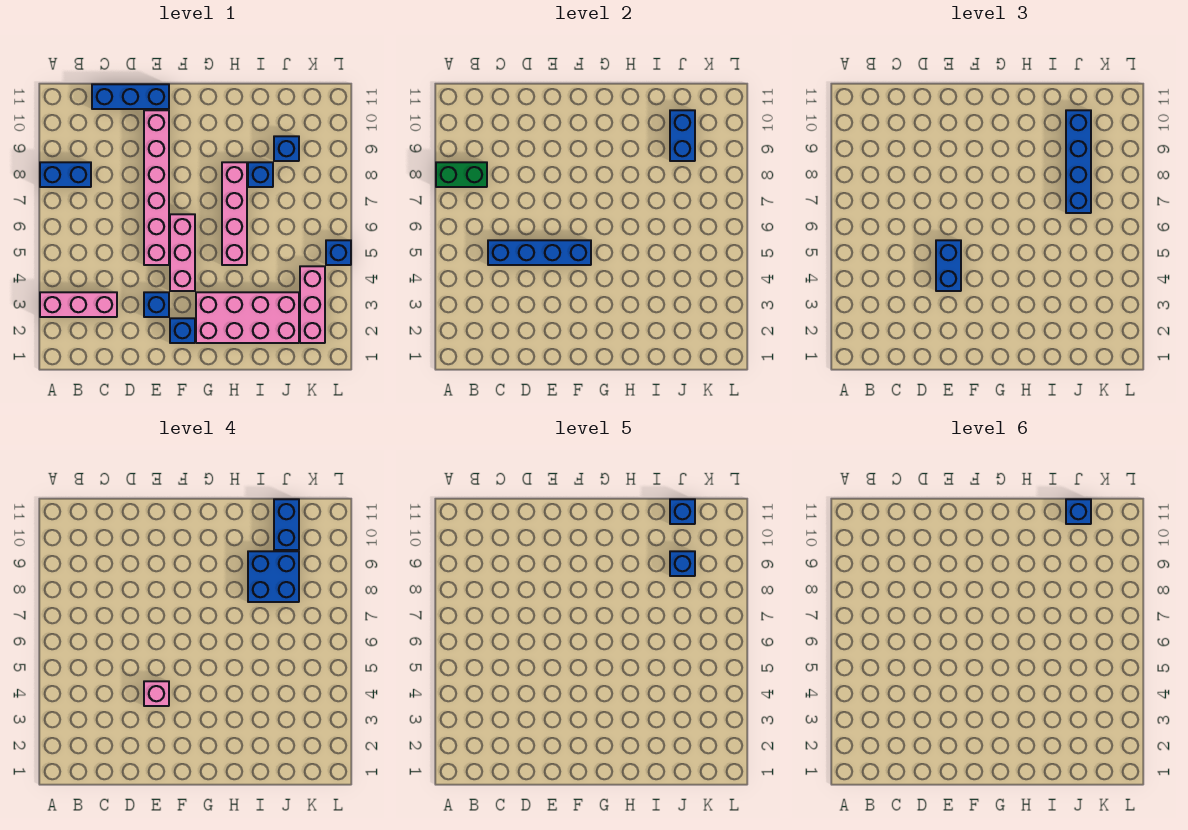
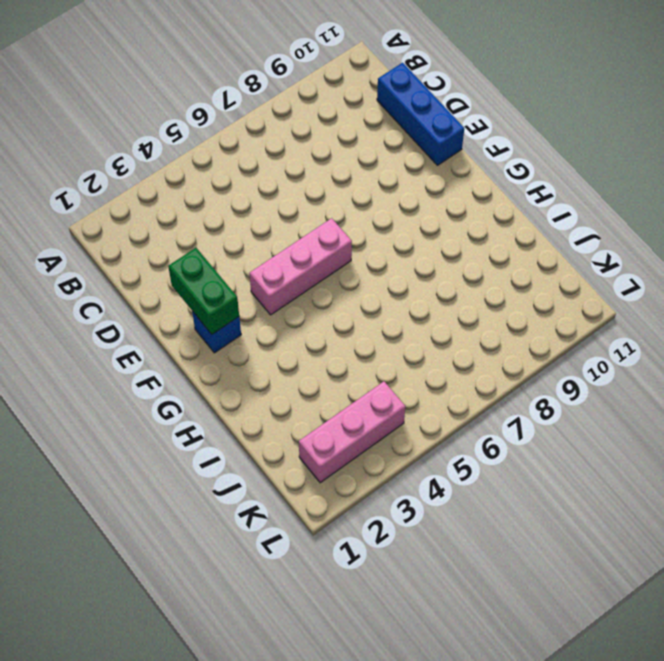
green brick E2:F2 level 2 -> green brick A8:B8 level 2
none -> pink brick A3:C3 level 1
none -> blue brick A8:B8 level 1
none -> blue brick E3 level 1

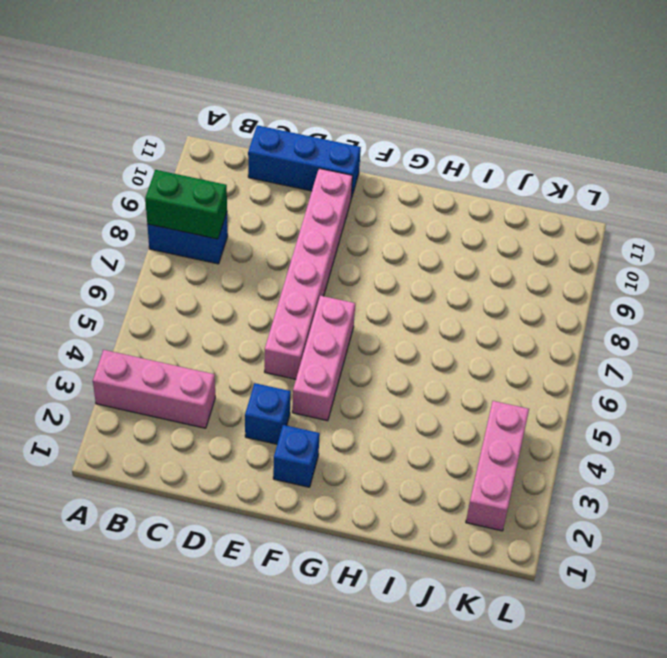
none -> pink brick G2:J3 level 1
none -> pink brick H5:H8 level 1
none -> blue brick I8 level 1

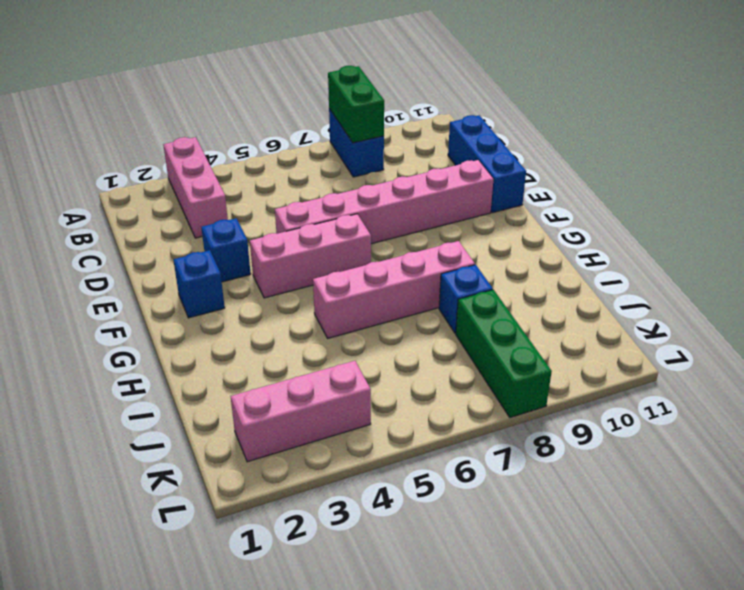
green brick J8:L8 level 1 -> none
none -> pink brick G2:J3 level 1
none -> blue brick J9 level 1
none -> blue brick L5 level 1

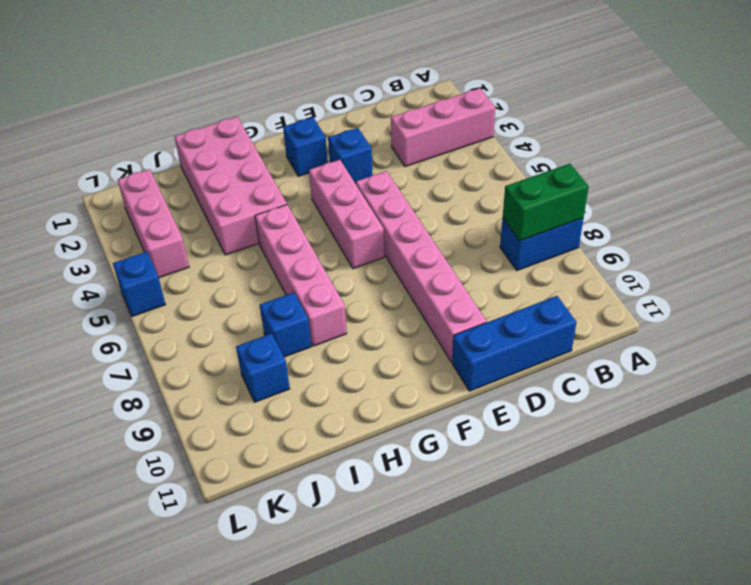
pink brick H1:I4 level 1 -> pink brick G2:J3 level 1
none -> blue brick C5:F5 level 2
none -> blue brick J9:J10 level 2
none -> blue brick E4:E5 level 3

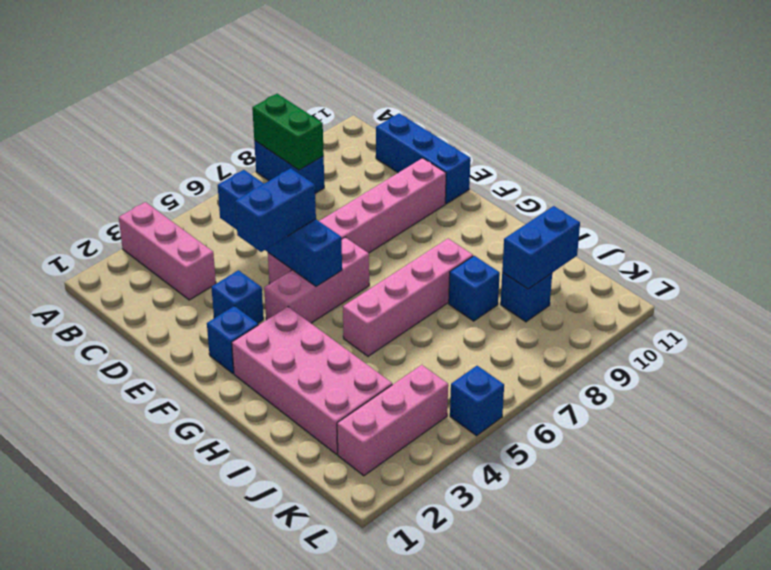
none -> blue brick J7:J10 level 3
none -> pink brick E4 level 4
none -> blue brick I8:J9 level 4

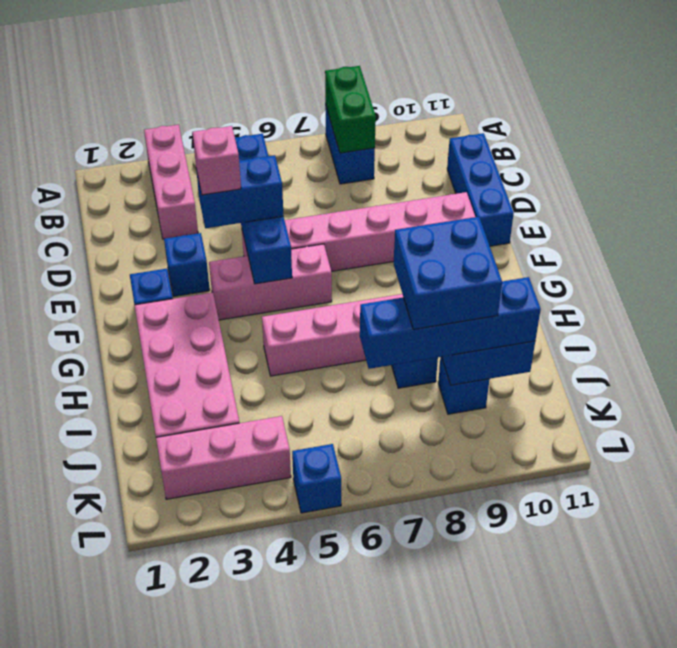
none -> blue brick J10:J11 level 4
none -> blue brick J9 level 5
none -> blue brick J11 level 5

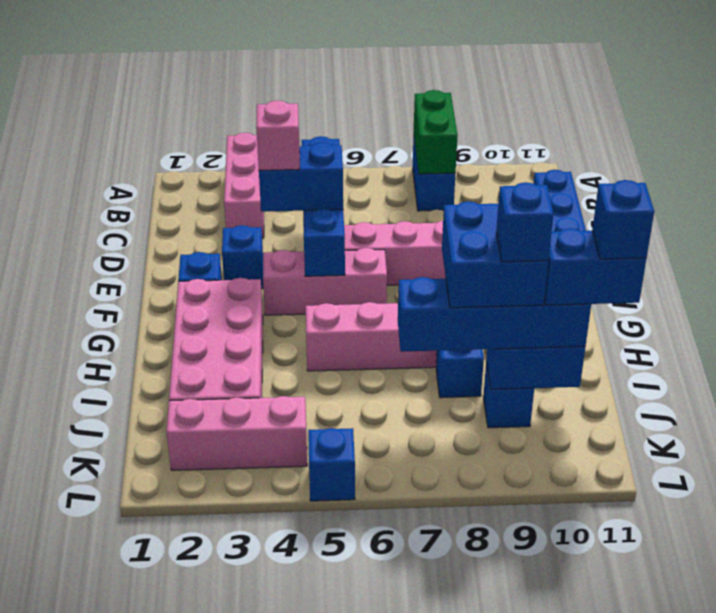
none -> blue brick J11 level 6

